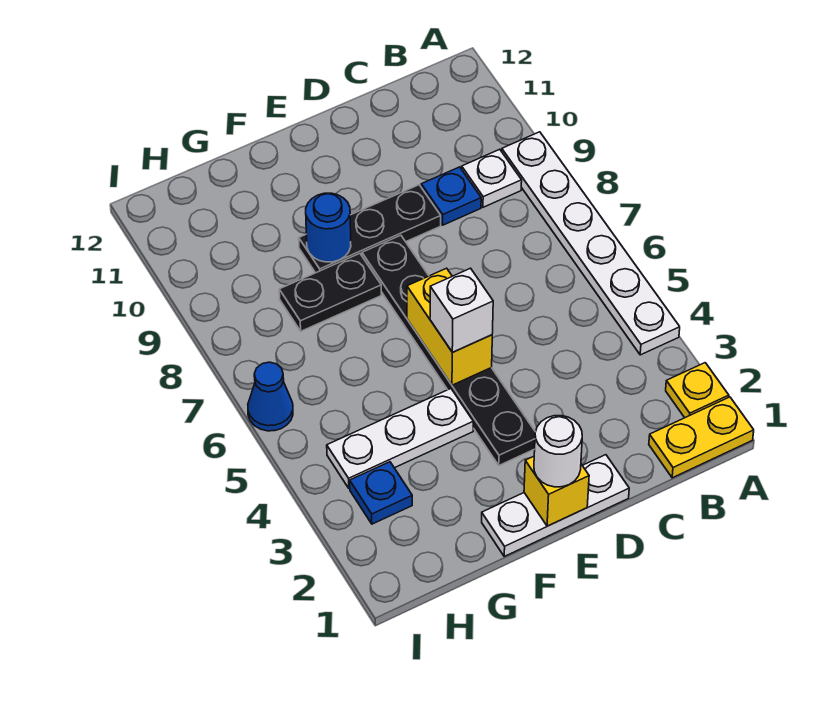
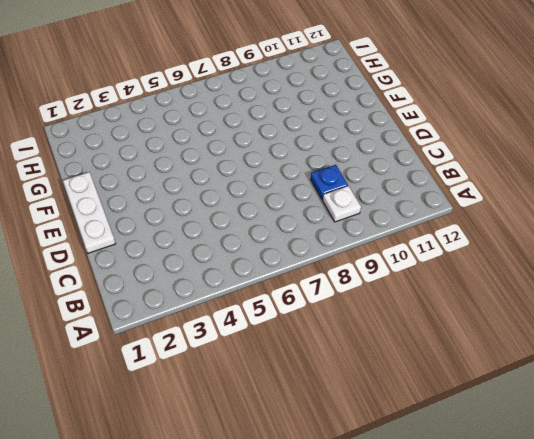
none -> yellow plate A1:B1 level 1
none -> yellow plate A2 level 1
none -> white plate A4:A9 level 1

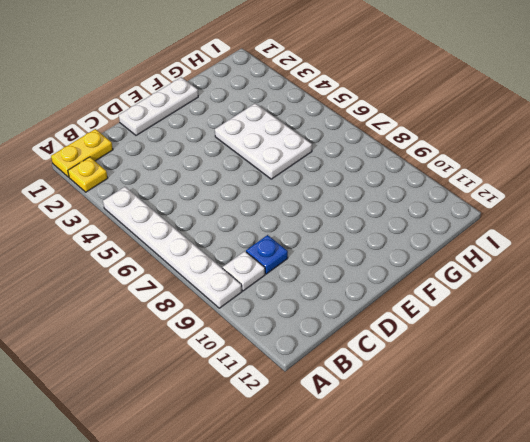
white plate F4:G6 level 1 -> white plate F4:H4 level 1
none -> black plate D9:F9 level 1
none -> black plate E3:E8 level 1
none -> black plate F8:G8 level 1

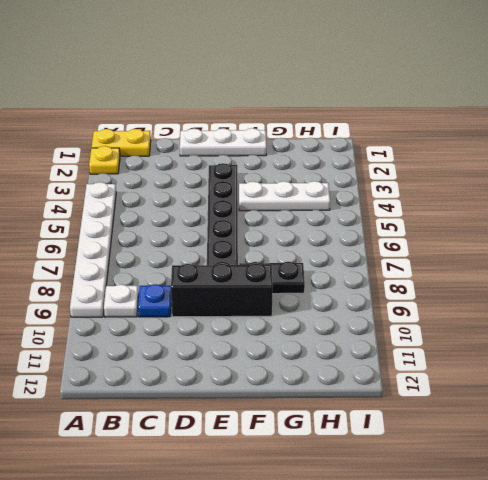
black brick D9:F9 level 1 -> black plate D9:F9 level 1
none -> blue plate H3 level 1
none -> blue cone I6 level 1
none -> yellow brick E1 level 2

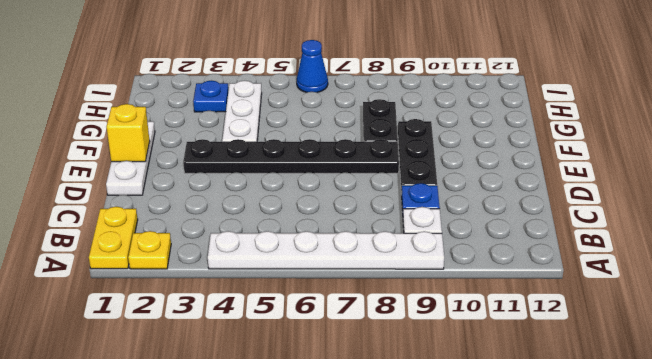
none -> yellow brick E5:E6 level 2
none -> blue round brick F9 level 2
none -> white round brick E1 level 3

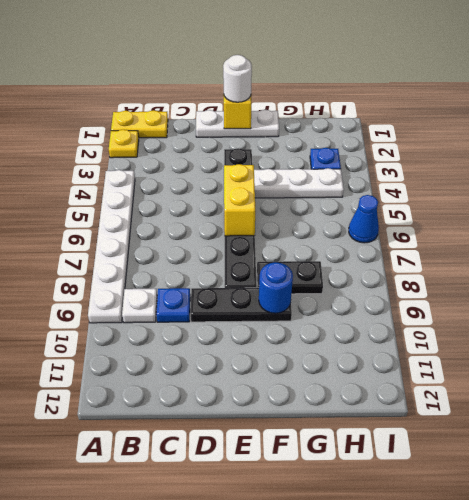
none -> white brick E5 level 3

